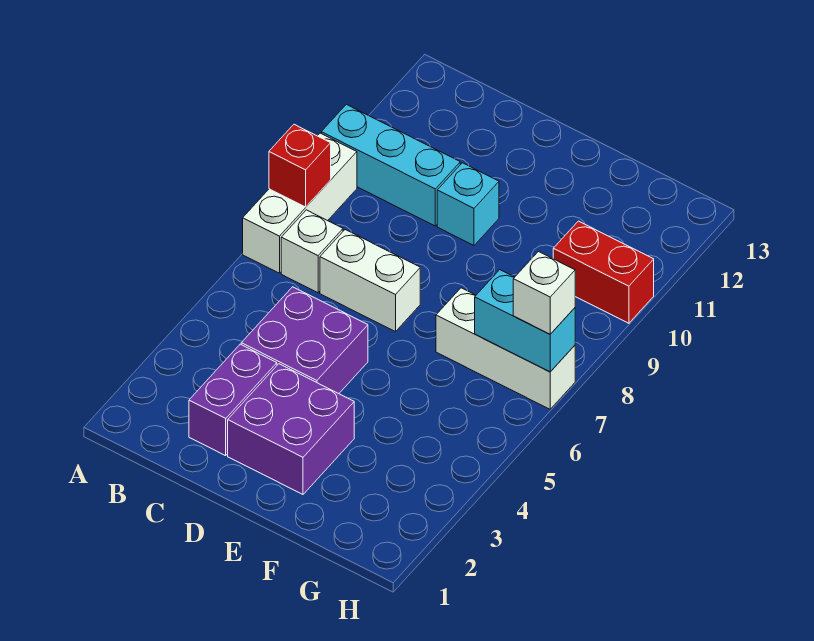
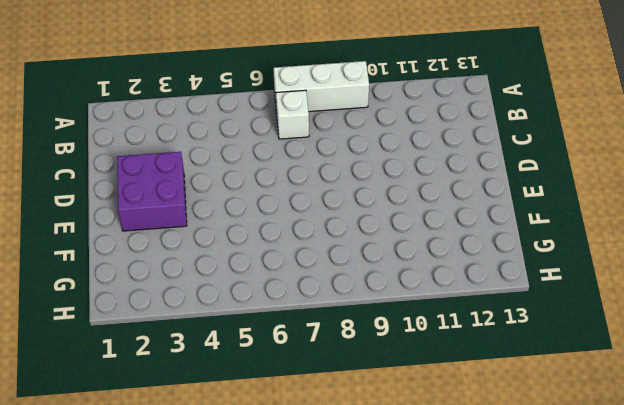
none -> cyan brick A10:C10 level 1
none -> purple brick C2:C3 level 1
none -> purple brick C4:D5 level 1

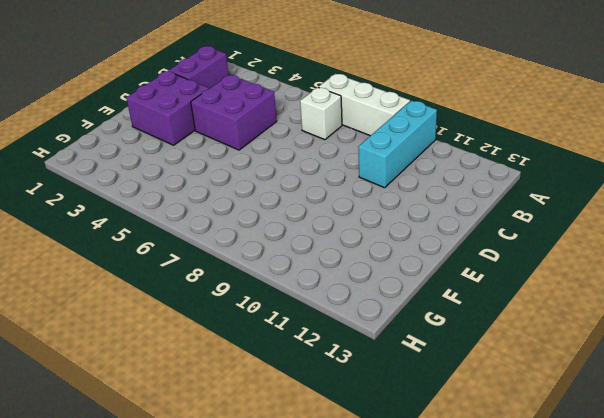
purple brick B2:C2 level 1 -> purple brick C2:C3 level 1
none -> white brick C7:D7 level 1
none -> cyan brick D10 level 1
none -> white brick F7:H7 level 1

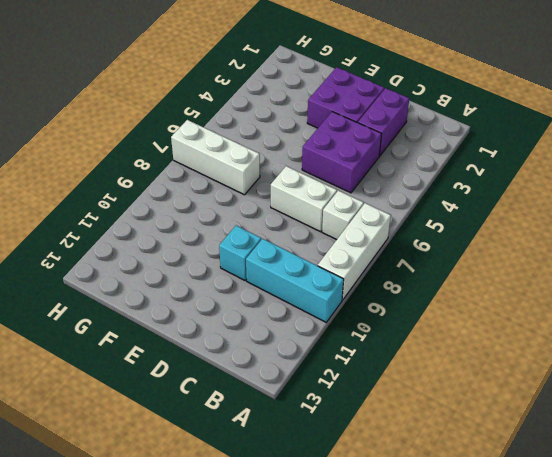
none -> red brick G10:H10 level 1
none -> red brick A8 level 2
none -> cyan brick G7:H7 level 2

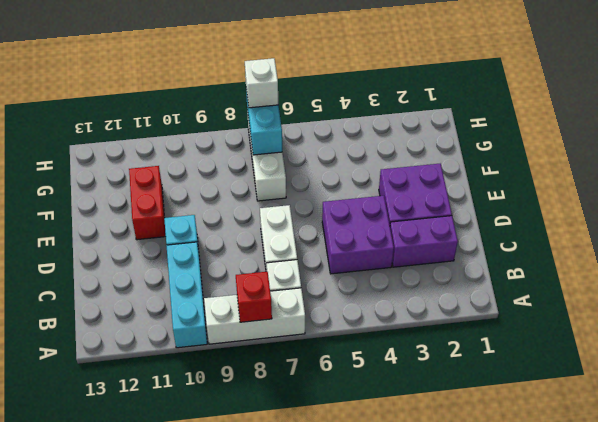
red brick E11:F11 level 1 -> red brick G10:H10 level 1

